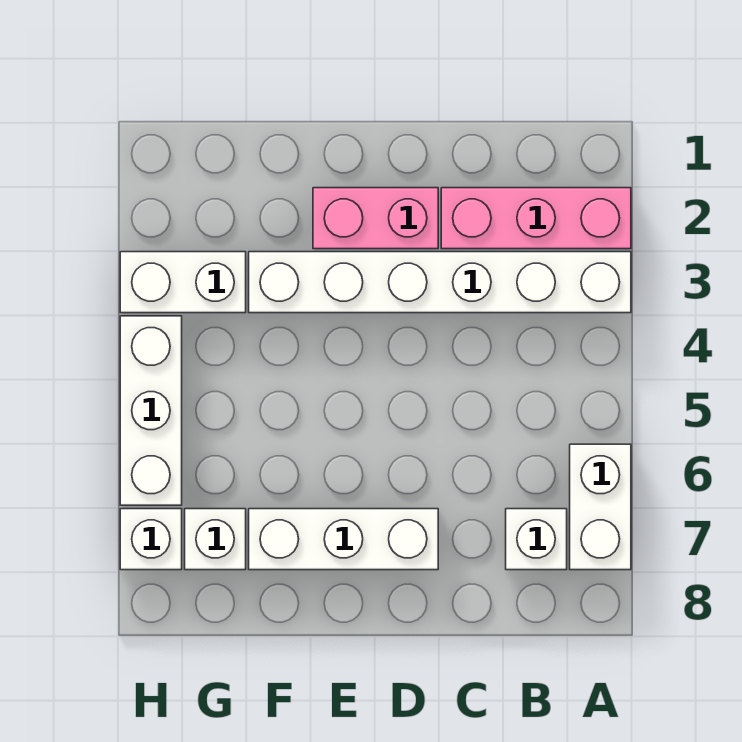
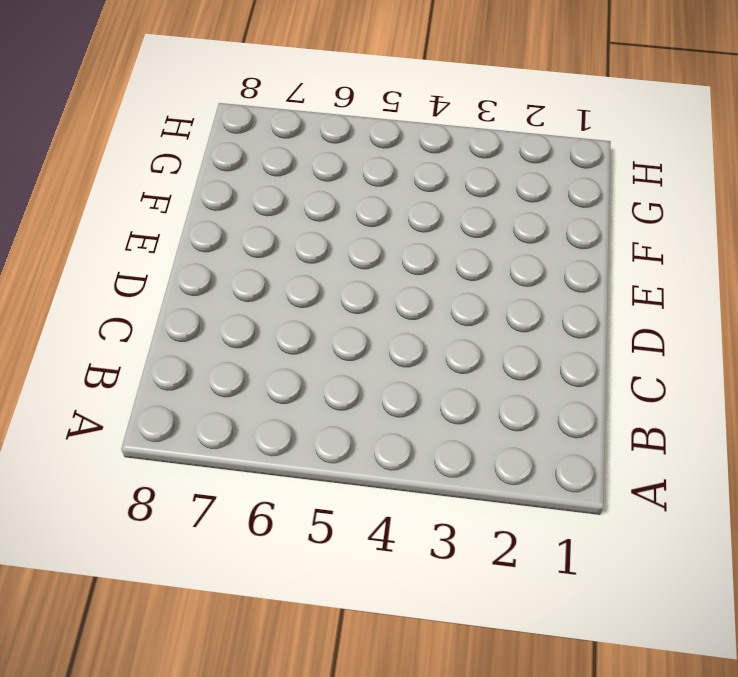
none -> pink brick A2:C2 level 1
none -> white brick A3:F3 level 1

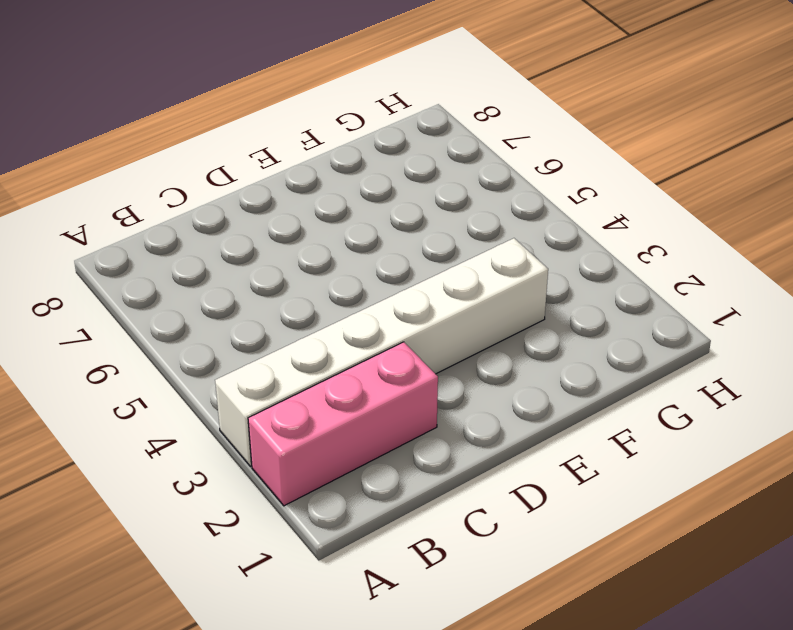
none -> white brick A6:A7 level 1
none -> white brick B7 level 1

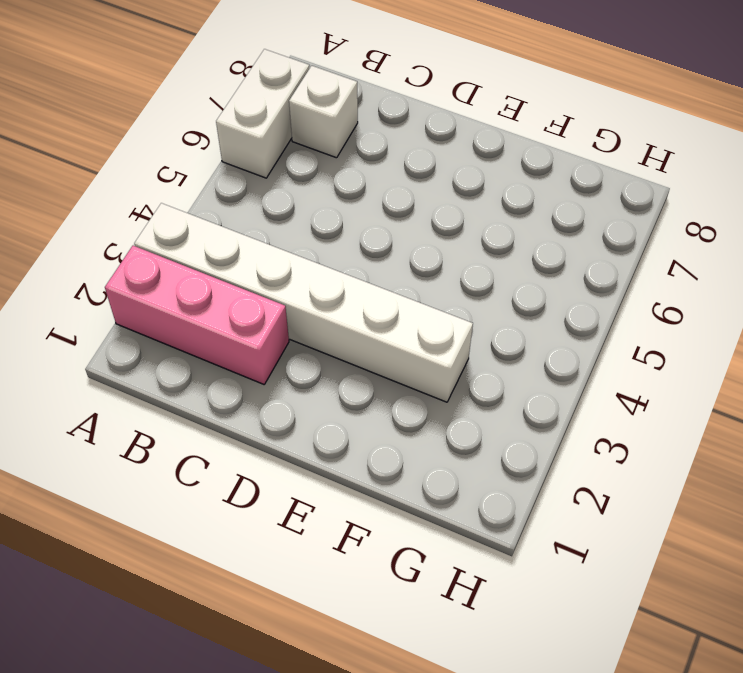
none -> pink brick D2:E2 level 1
none -> white brick D7:F7 level 1

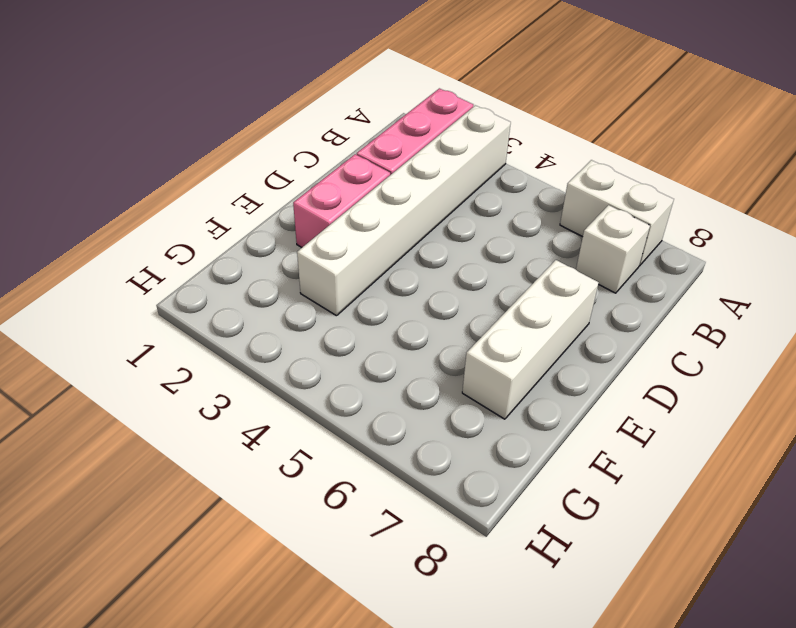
none -> white brick G3:H3 level 1
none -> white brick G7 level 1

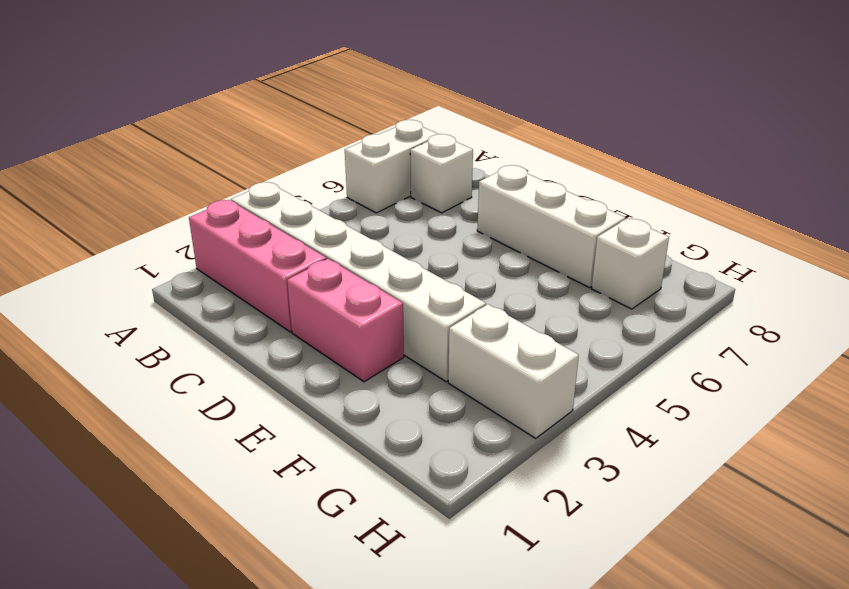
none -> white brick H4:H6 level 1
none -> white brick H7 level 1

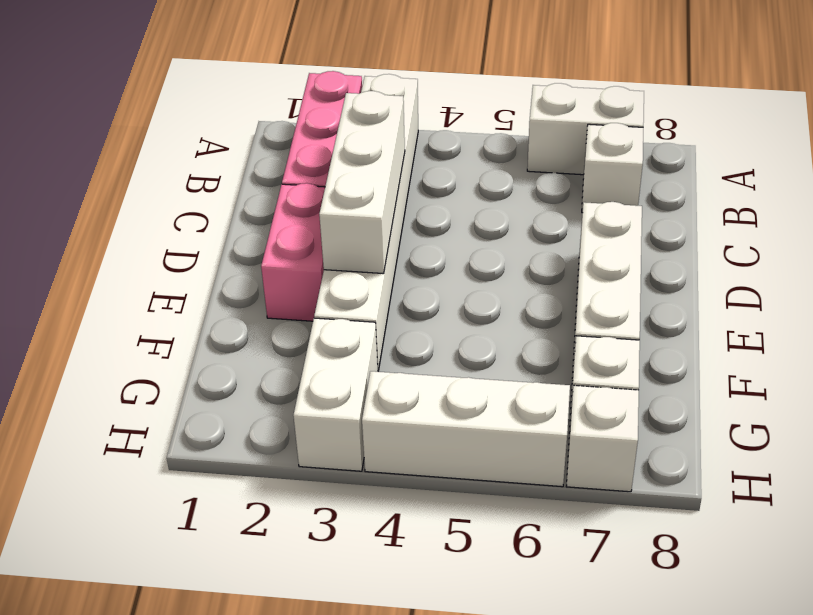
white brick C3:E3 level 2 -> none

